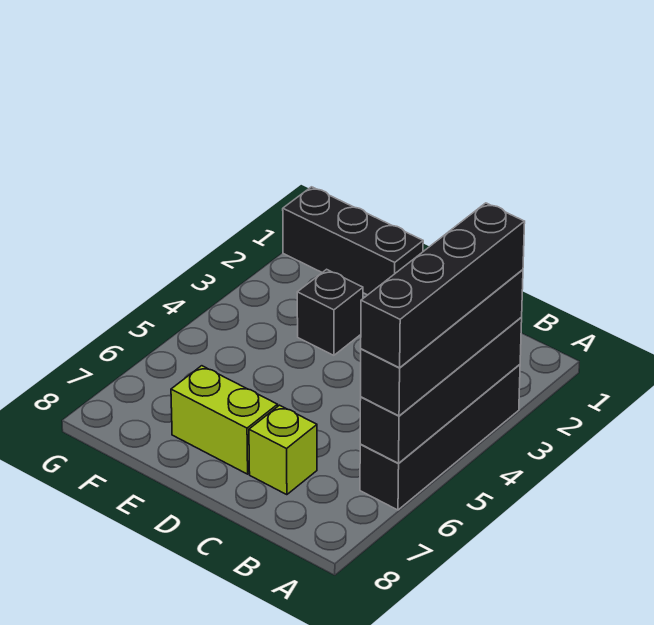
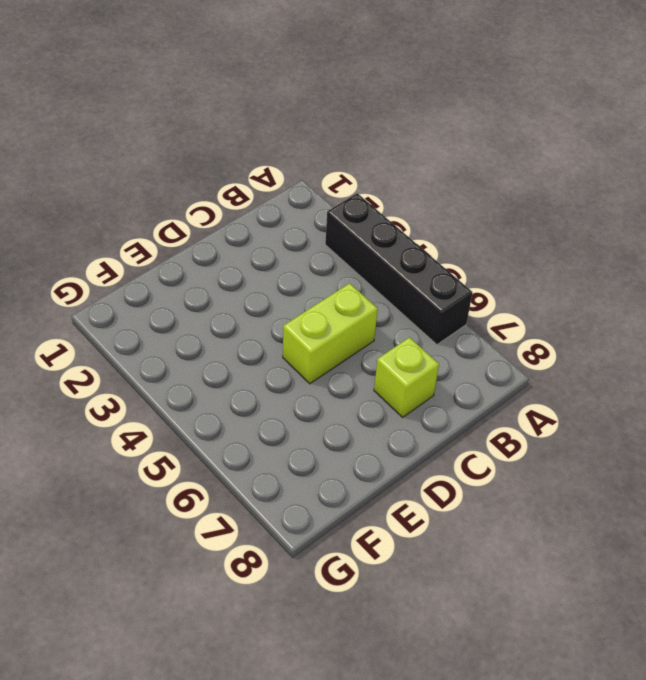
lime brick C5:D5 level 1 -> lime brick D7:E7 level 1
none -> black brick E1:G1 level 1
none -> black brick E3 level 1

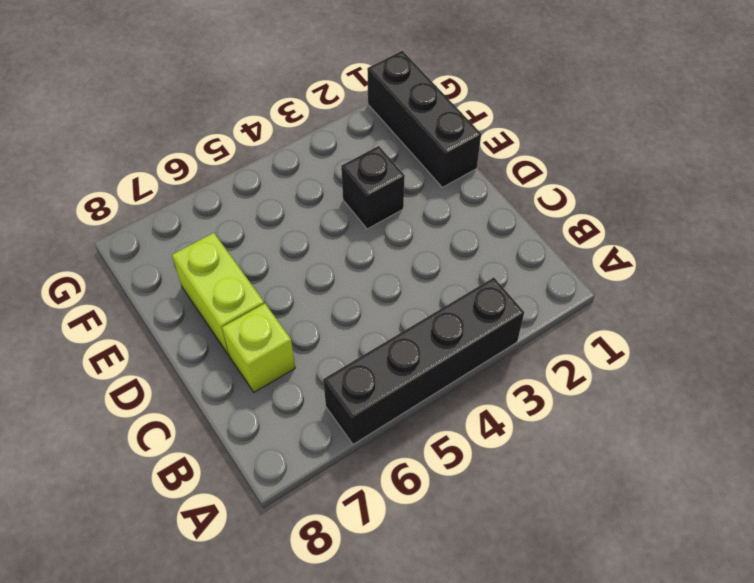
none -> black brick A3:A6 level 2
none -> black brick A3:A6 level 3

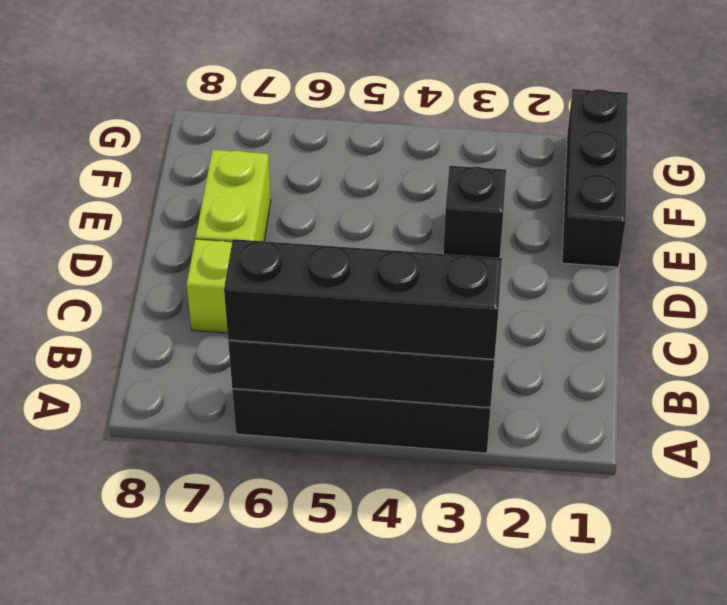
none -> black brick A3:A6 level 4

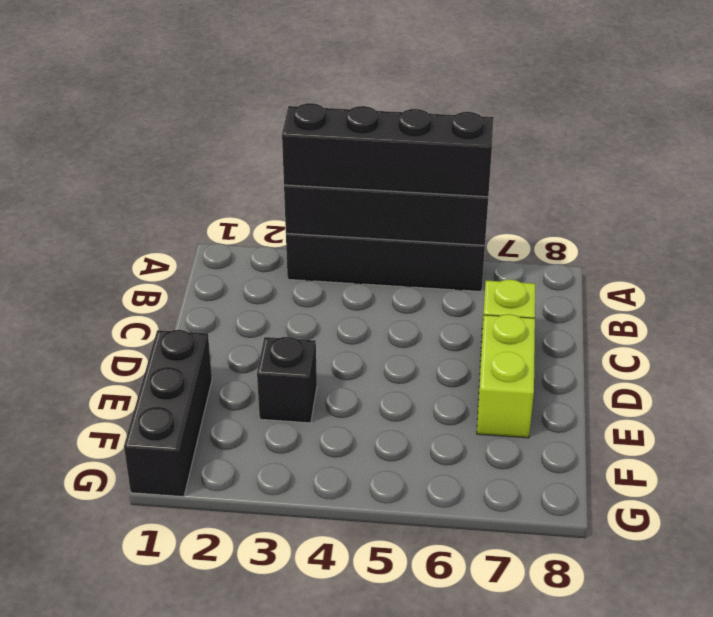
none -> black brick A3:A6 level 4

